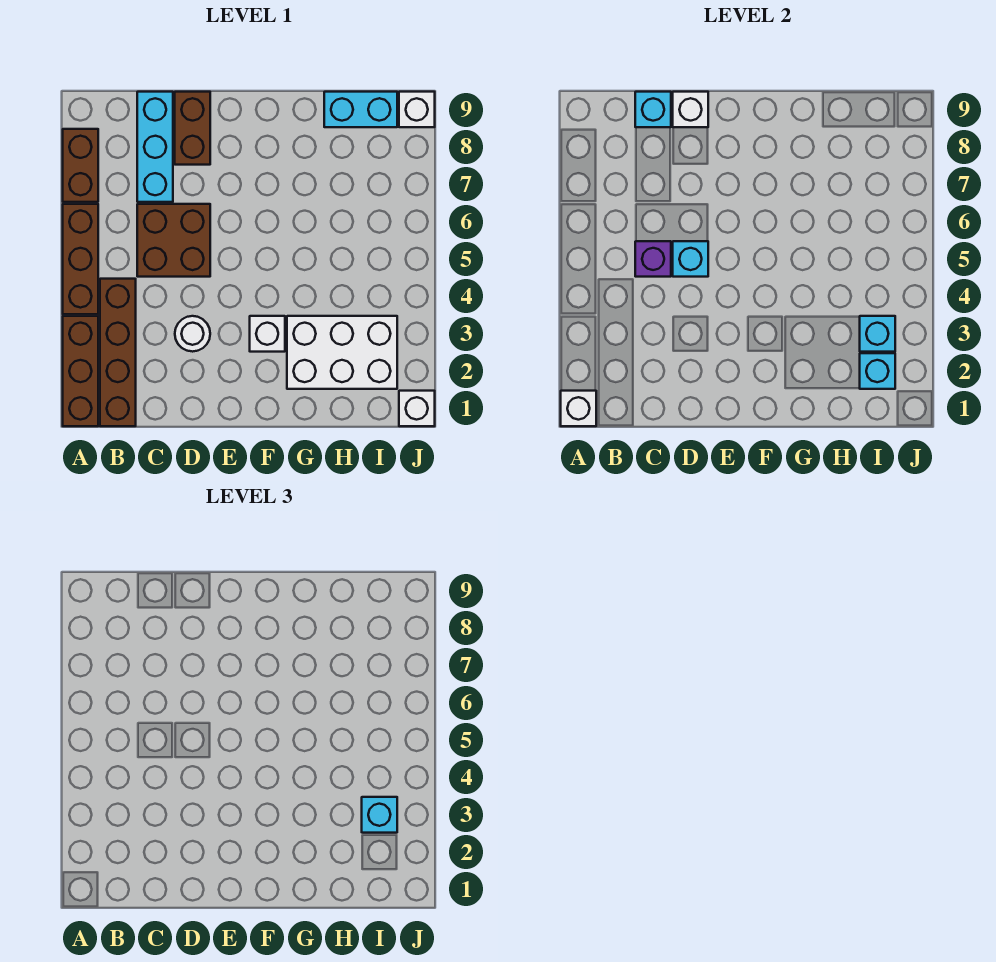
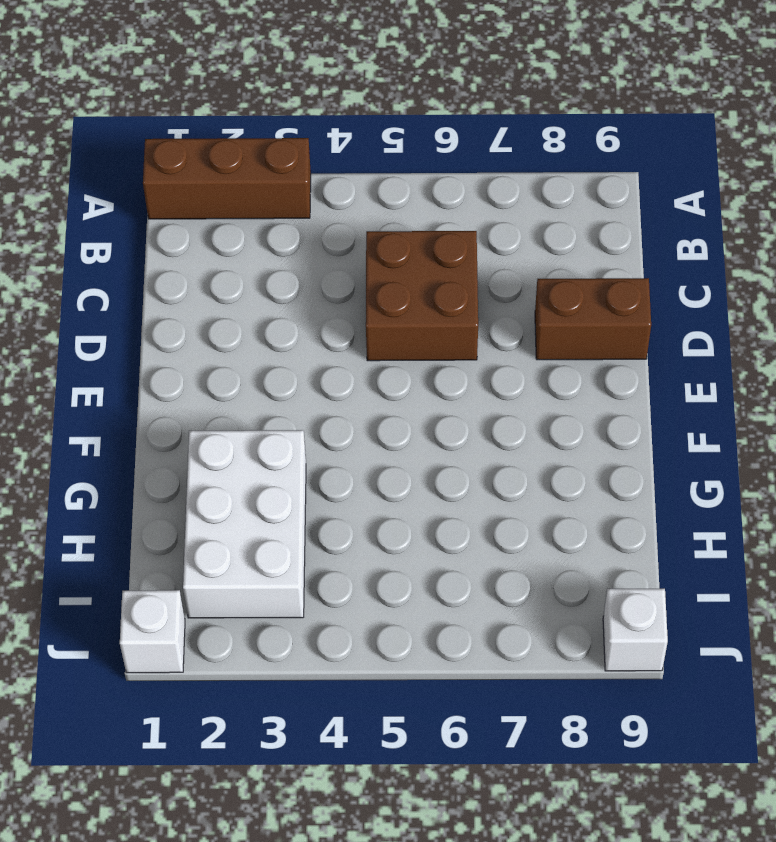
none -> brown brick A4:A6 level 1
none -> brown brick A7:A8 level 1
none -> brown brick B1:B4 level 1

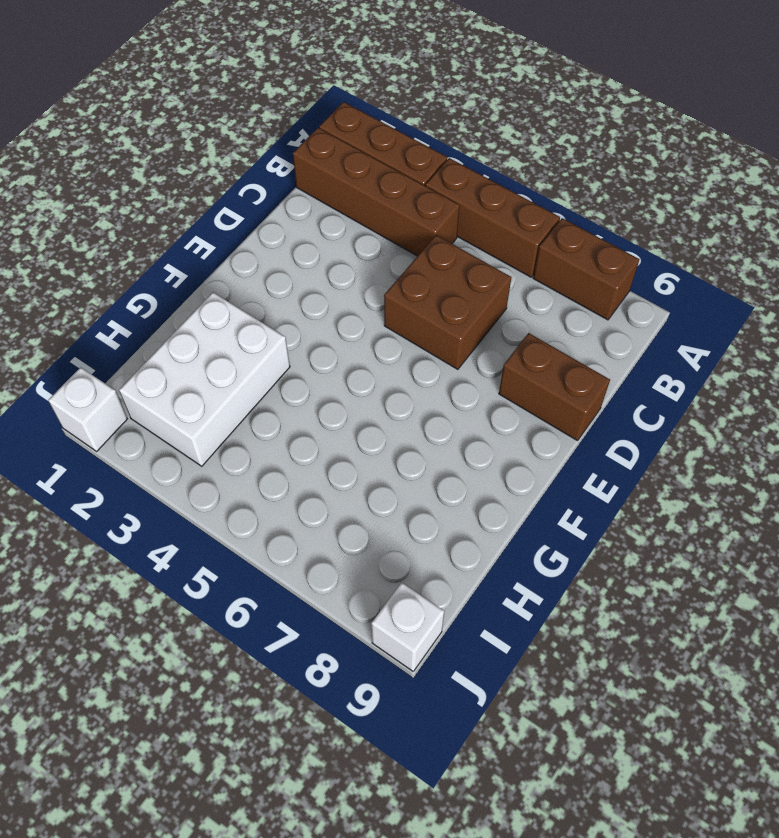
none -> cyan brick C7:C9 level 1
none -> white round brick D3 level 1
none -> white brick F3 level 1

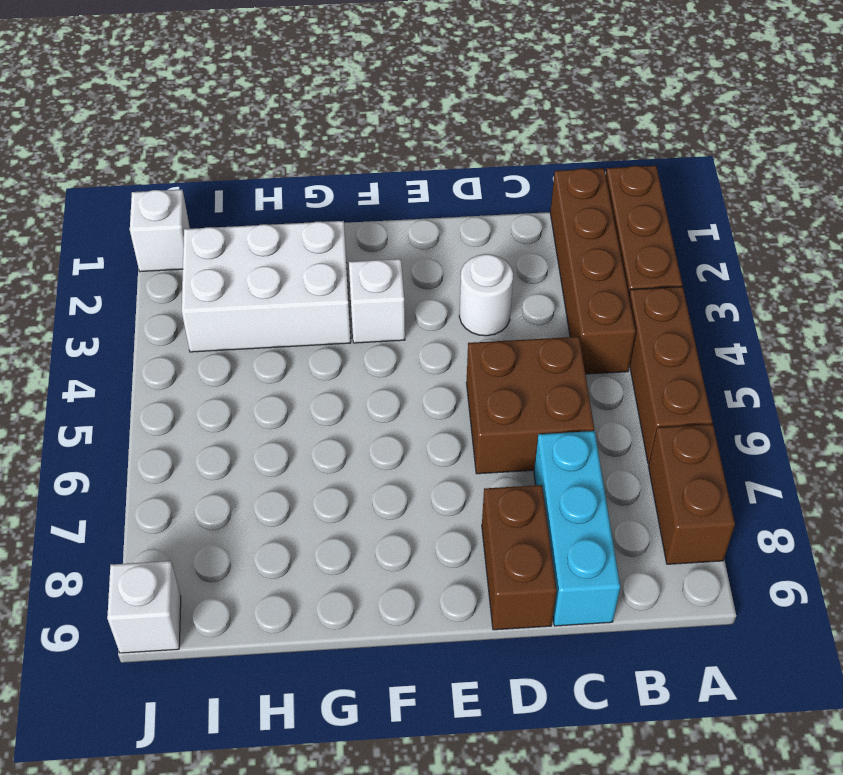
none -> cyan brick H9:I9 level 1
none -> white brick A1 level 2
none -> purple brick C5 level 2

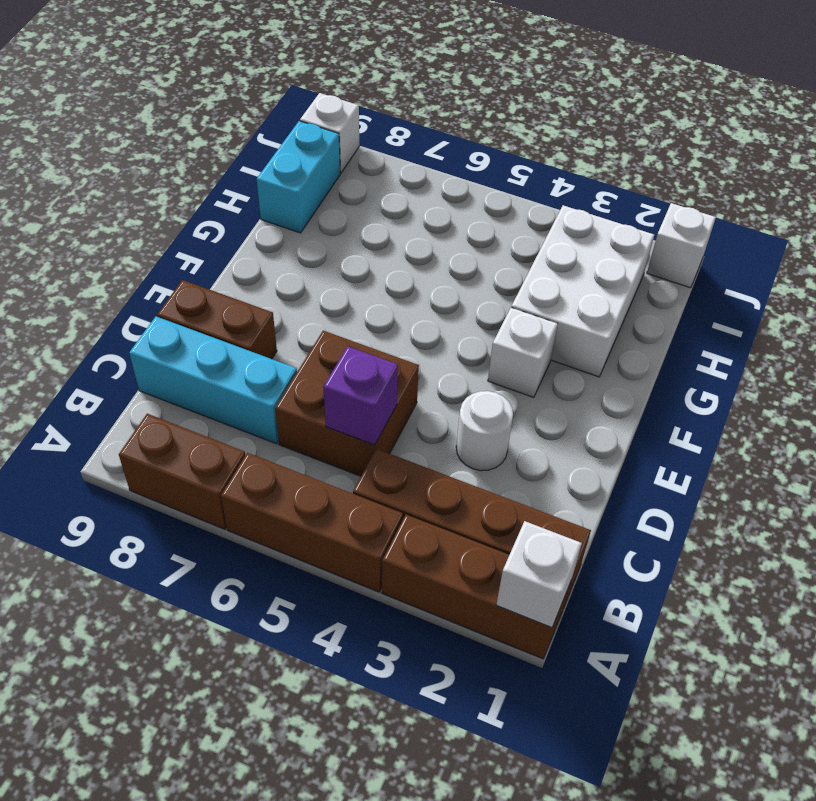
none -> cyan brick C9 level 2
none -> cyan brick D5 level 2
none -> white brick D9 level 2

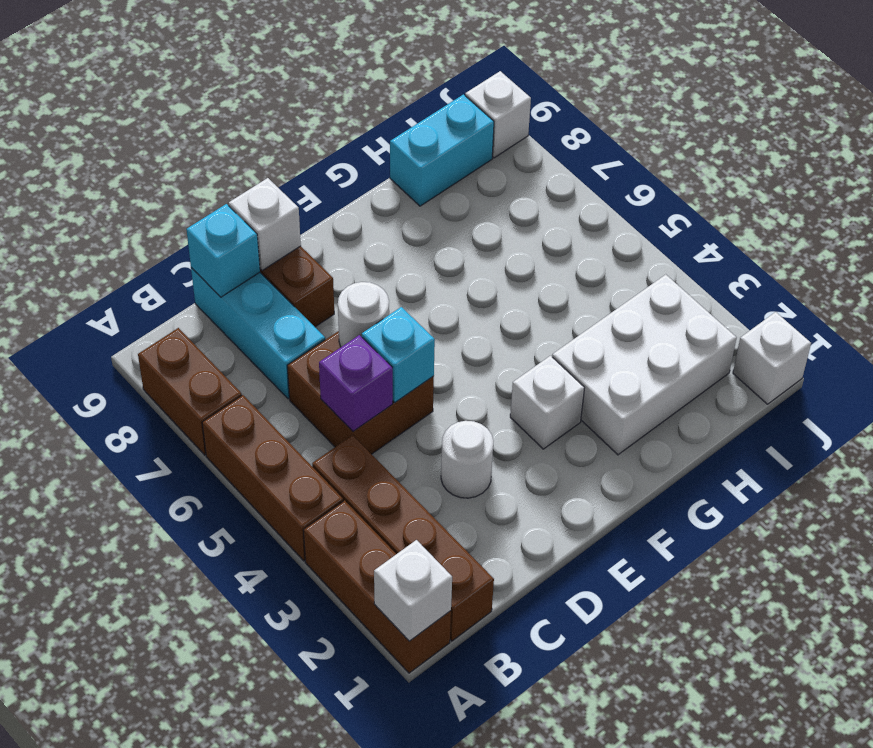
white round brick D6 level 2 -> none
none -> cyan brick I2 level 2
none -> cyan brick I3 level 2
none -> cyan brick I3 level 3

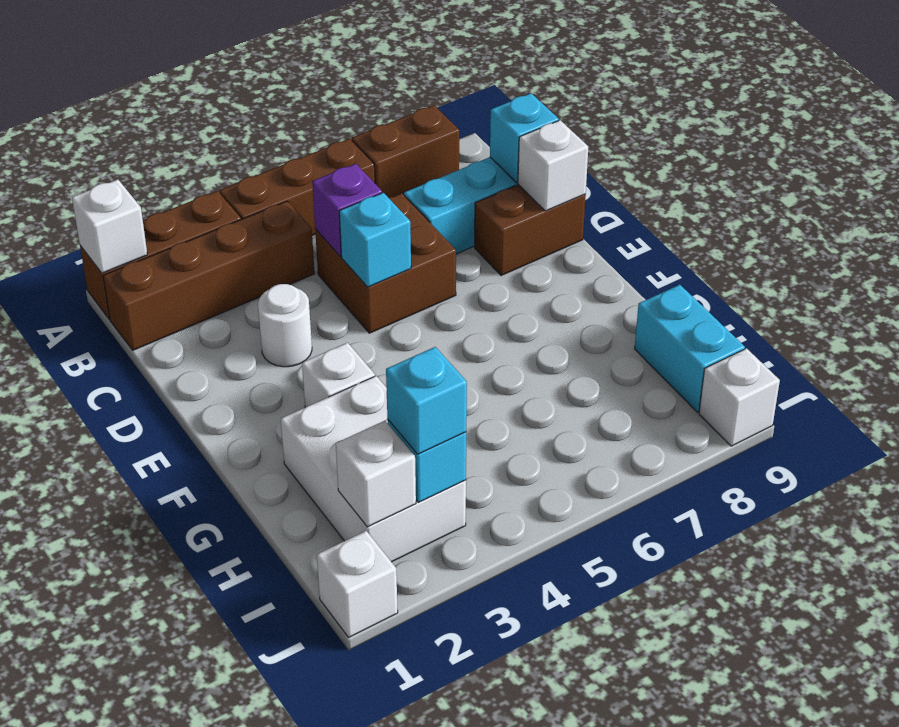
white brick I2 level 2 -> cyan brick I2 level 2

